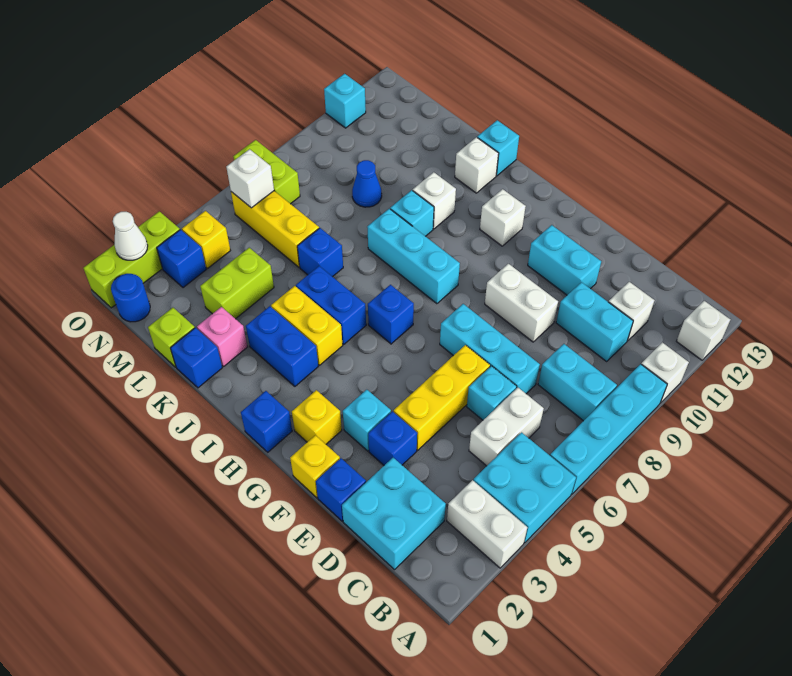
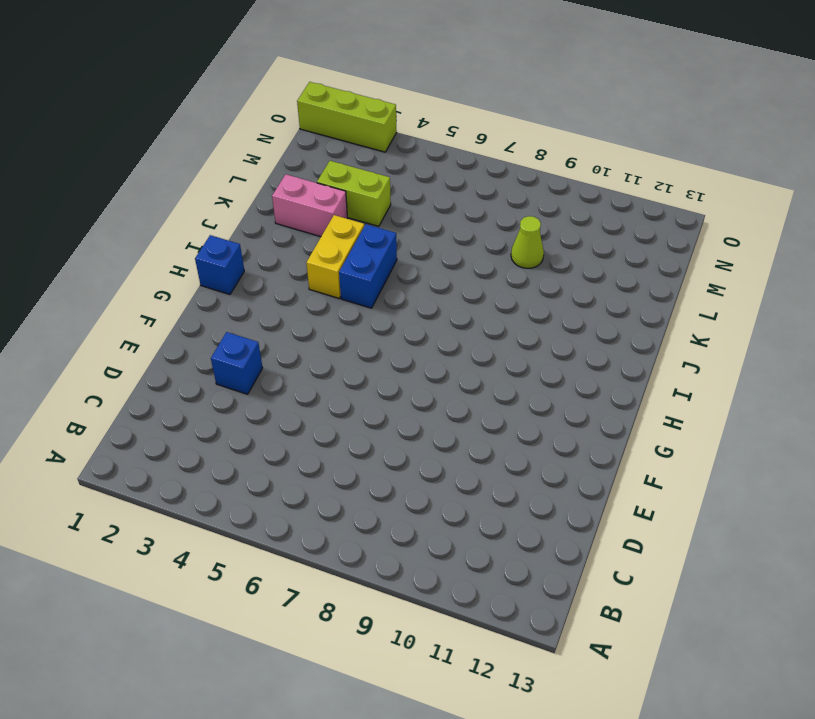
pink brick K2:K3 level 1 -> pink brick K2 level 1
lime cone L9 level 1 -> blue cone L9 level 1
none -> white brick A3:B3 level 1
none -> cyan brick A4:B5 level 1
none -> cyan brick A6:A9 level 1
none -> white brick A10 level 1

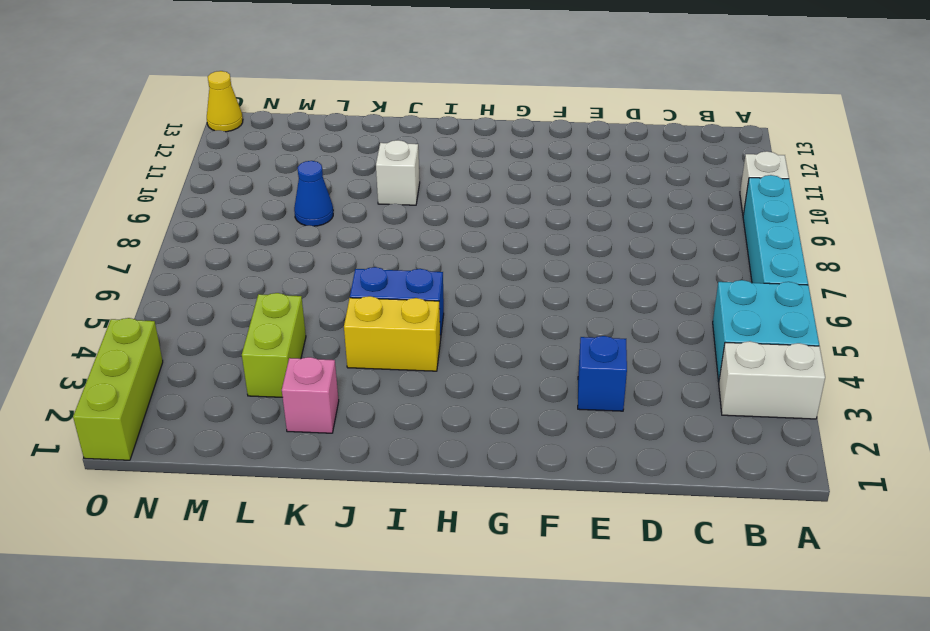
yellow cone O13 level 1 -> none
none -> white brick A12 level 1
none -> cyan brick B8:C8 level 1
none -> cyan brick C1:D2 level 1
none -> white brick C5:C6 level 1

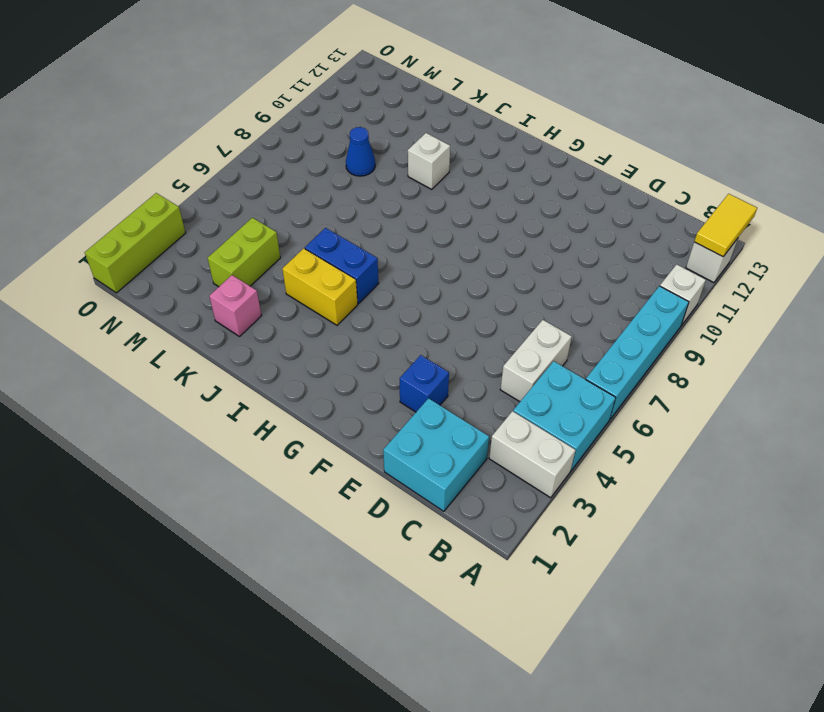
yellow tile A12:A13 level 2 -> none
none -> cyan brick B8:C8 level 1
none -> cyan brick C10:D10 level 1
none -> white brick C11 level 1
none -> cyan brick D6 level 1

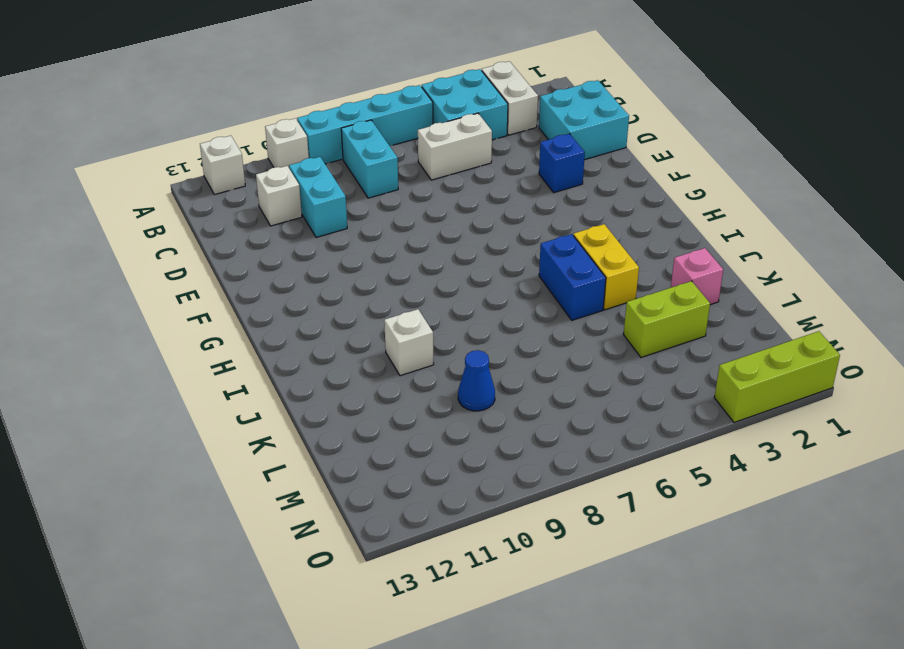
none -> cyan brick D6 level 1
none -> cyan brick D7:F7 level 1
none -> blue brick E1 level 1
none -> yellow brick E4:E6 level 1

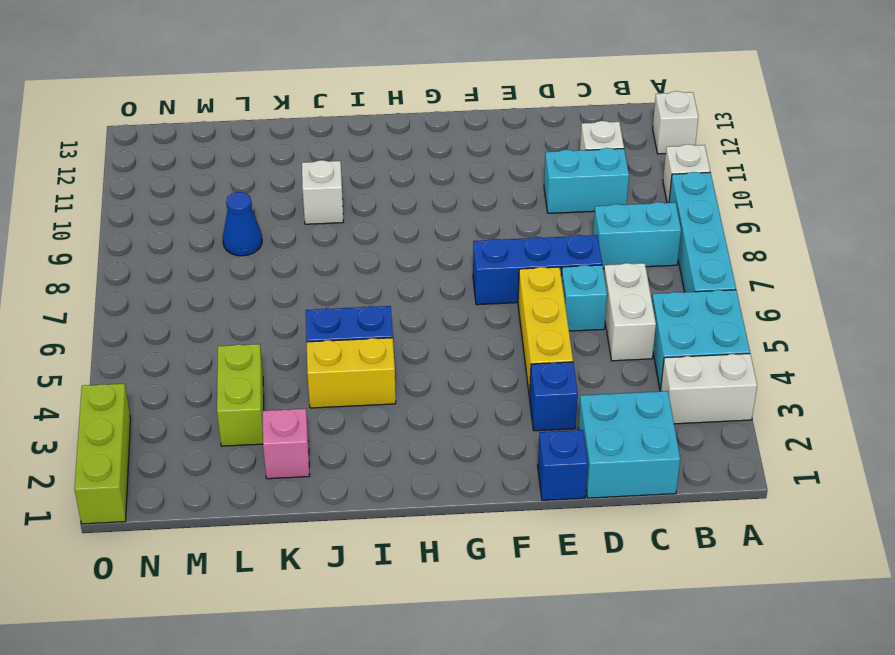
blue brick D7:F7 level 1 -> cyan brick D7:F7 level 1
none -> white brick E9:F9 level 1
none -> cyan brick E11:F11 level 1
none -> yellow brick F1 level 1
none -> cyan brick F3 level 1

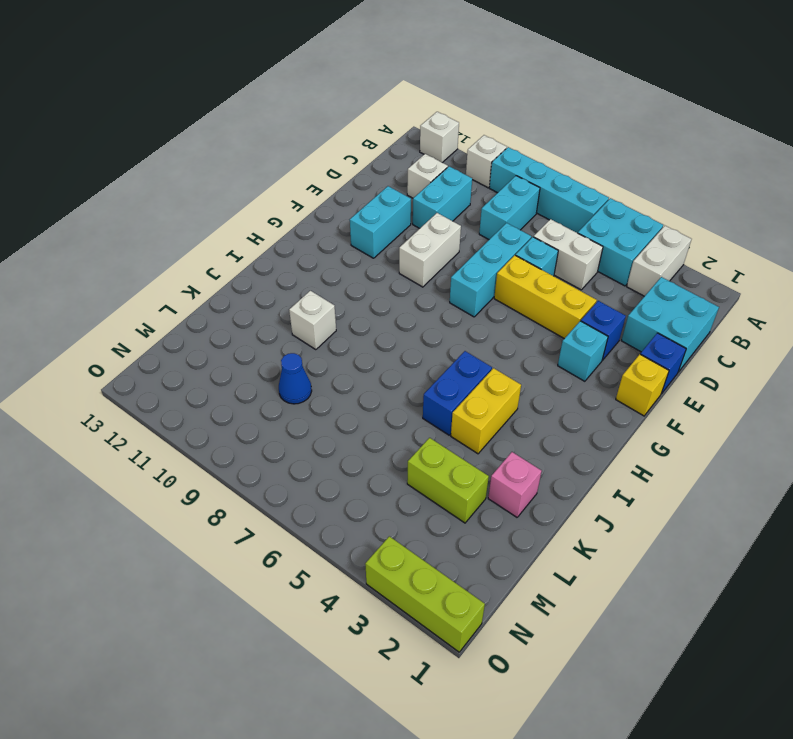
none -> yellow brick G2 level 1
none -> blue brick H1 level 1
none -> blue brick H6 level 1
none -> cyan brick H8:J8 level 1

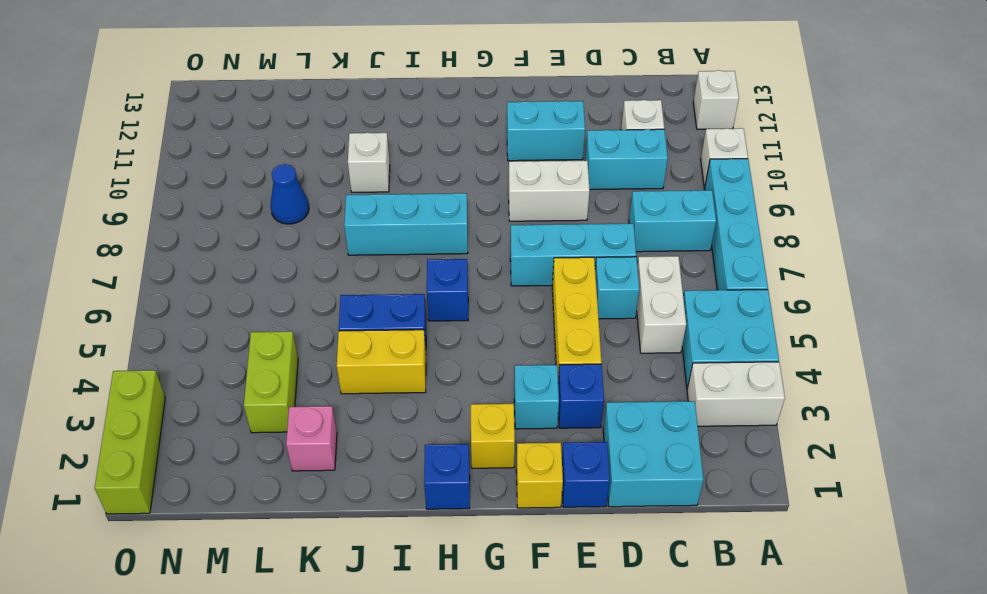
none -> white brick H11 level 1
none -> blue brick I3:J3 level 1
none -> cyan brick J9 level 1
none -> white brick J12 level 1

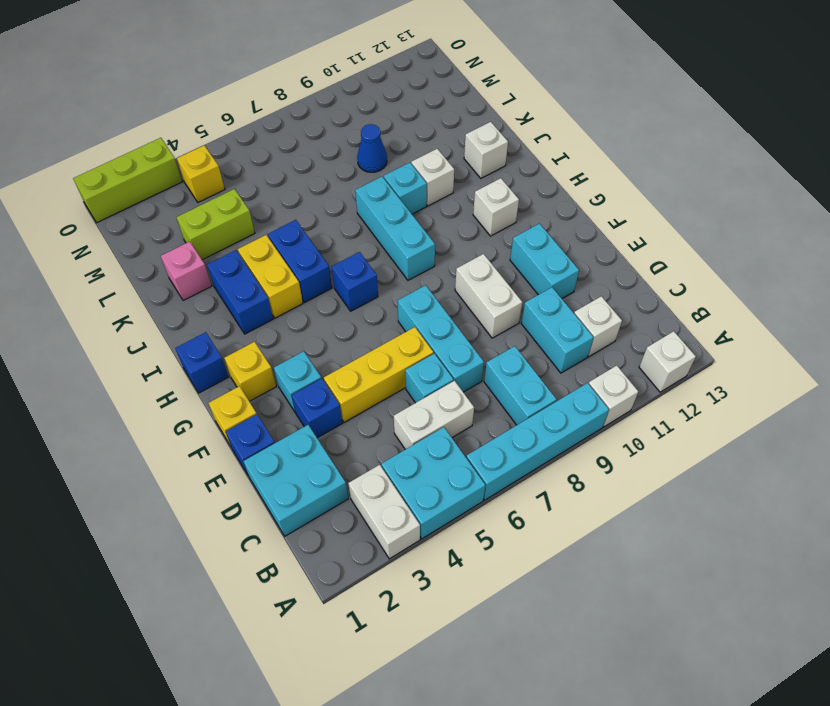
none -> cyan brick J13 level 1
none -> blue brick K1 level 1
none -> blue brick K6 level 1
none -> lime brick L1 level 1

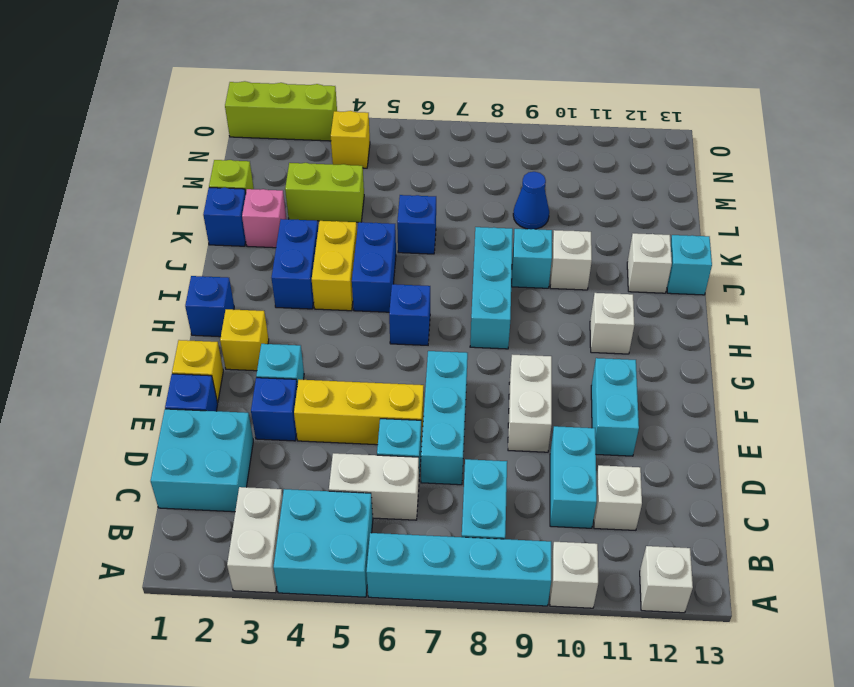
none -> yellow brick L6:N6 level 1
none -> blue round brick N1 level 1
none -> blue brick N3 level 1
none -> lime brick N7:O7 level 1

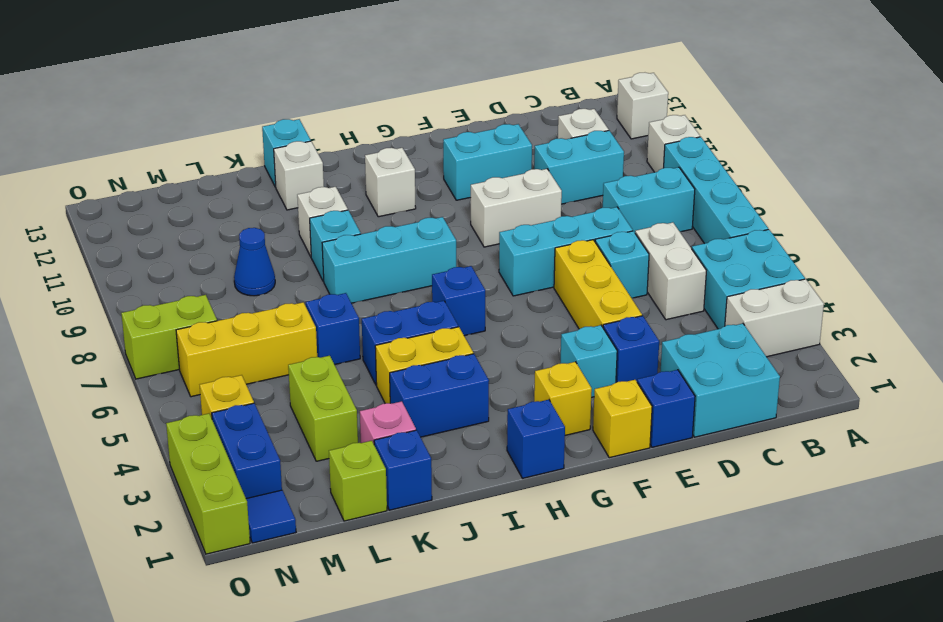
blue tile N1 level 1 -> blue round brick N1 level 1
blue brick N2:N3 level 1 -> blue brick N3 level 1
none -> cyan brick O11 level 1
none -> white brick N6 level 2
none -> white cone O2 level 2

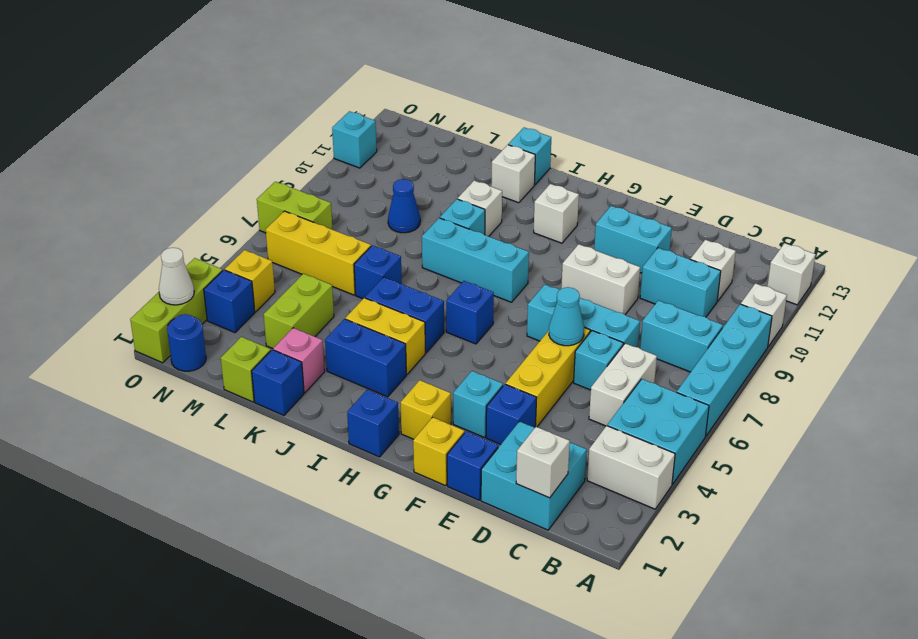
white brick C1 level 2 -> white brick N6 level 2
cyan cone E6 level 2 -> none

